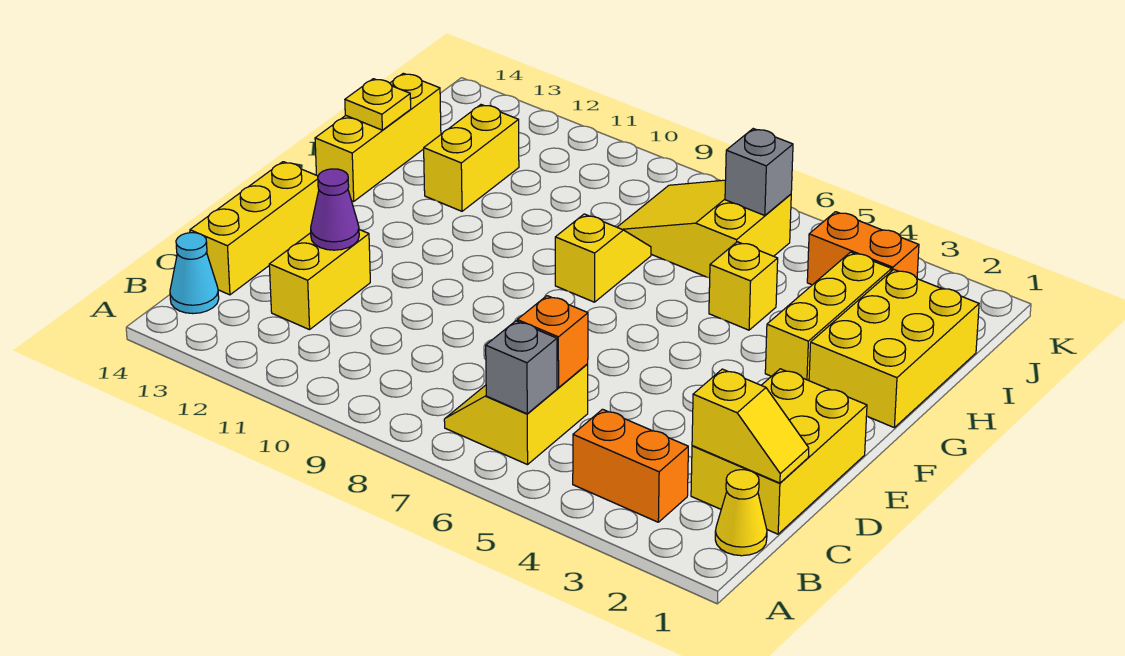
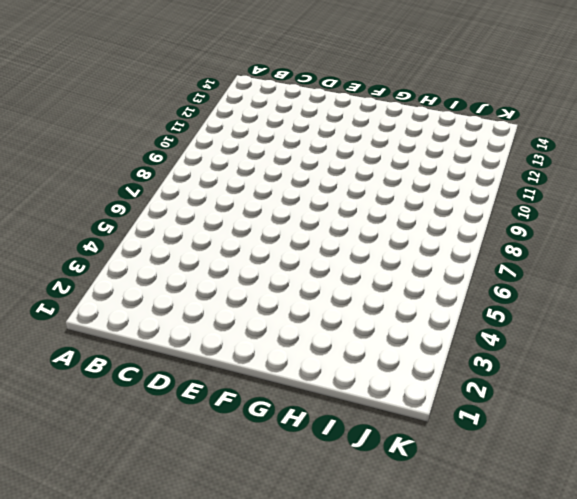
none -> yellow cone B1 level 1
none -> orange brick B3:B4 level 1
none -> yellow slope B6:C7 level 1 top 6

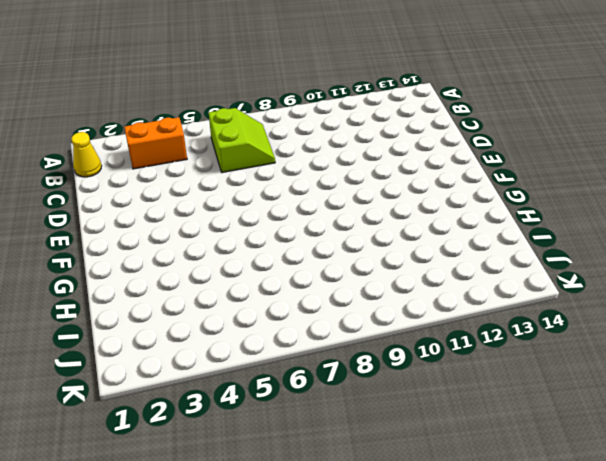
lime slope B6:C7 level 1 top 6 -> yellow slope B6:C7 level 1 top 6
none -> cyan cone B14 level 1
none -> yellow brick C1:E2 level 1
none -> yellow brick C12:D12 level 1

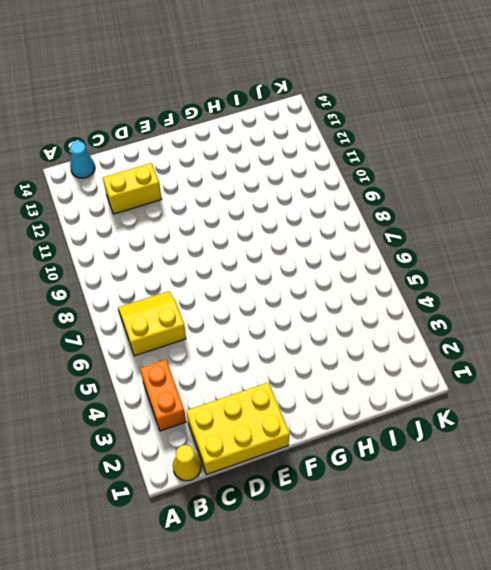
none -> yellow brick C14:E14 level 1
none -> yellow brick G1:I2 level 1
none -> yellow brick G3:I3 level 1

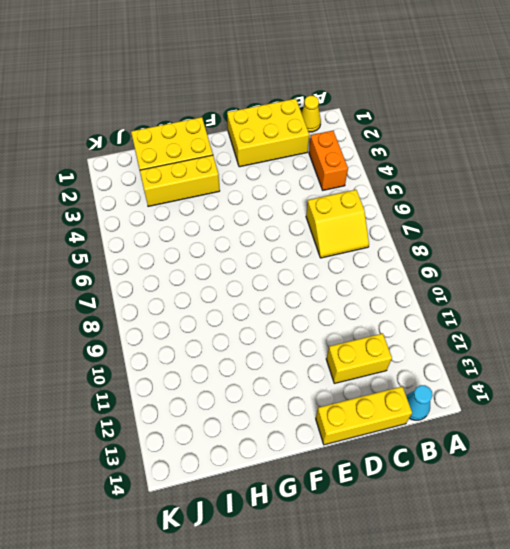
none -> yellow slope G8:H8 level 1 top G
none -> yellow brick G14:I14 level 1
none -> yellow brick H5 level 1

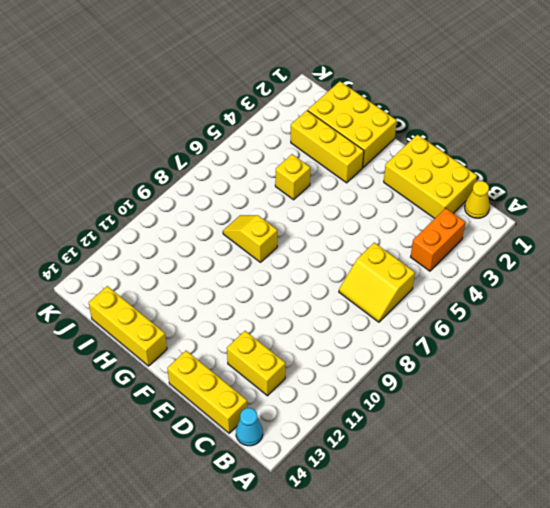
none -> yellow brick H12:I12 level 1
none -> yellow slope I6:J8 level 1 top 6
none -> orange brick J3:J4 level 1

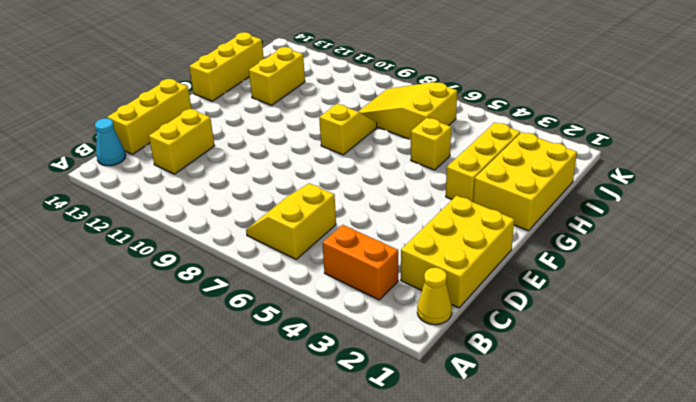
none -> orange brick J3:J4 level 1
none -> grey brick B6 level 2
none -> yellow slope C1:C2 level 2 top 2

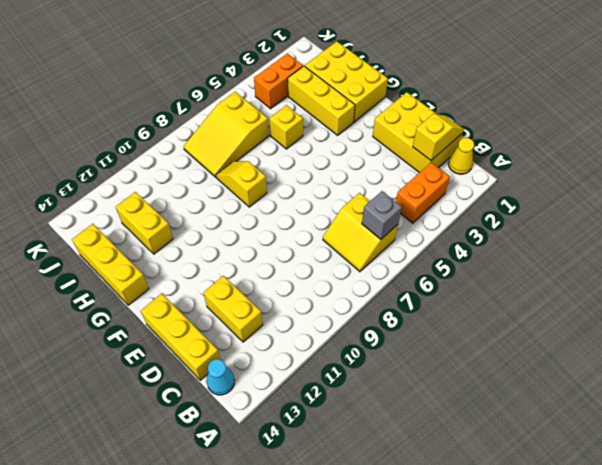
none -> orange brick C6 level 2
none -> purple cone D12 level 2
none -> yellow plate H14 level 2

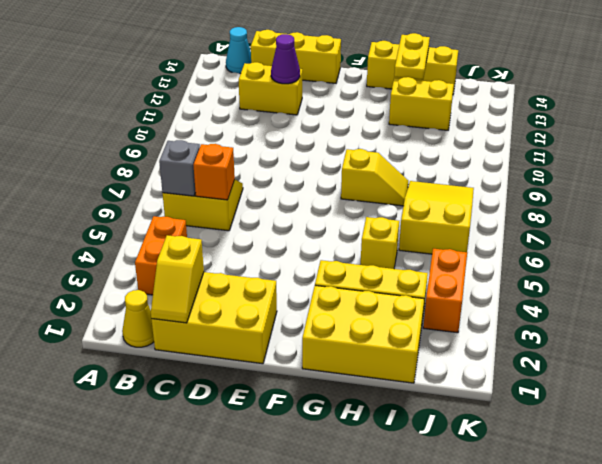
yellow plate H13:H14 level 2 -> yellow plate H14 level 2
none -> grey brick J6 level 2

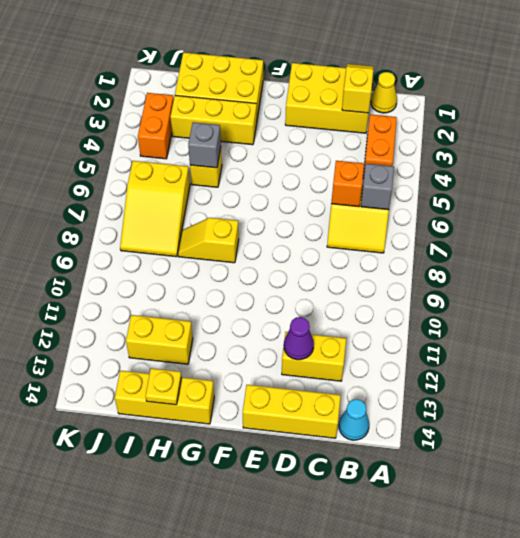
grey brick H5 level 2 -> grey brick J6 level 2

